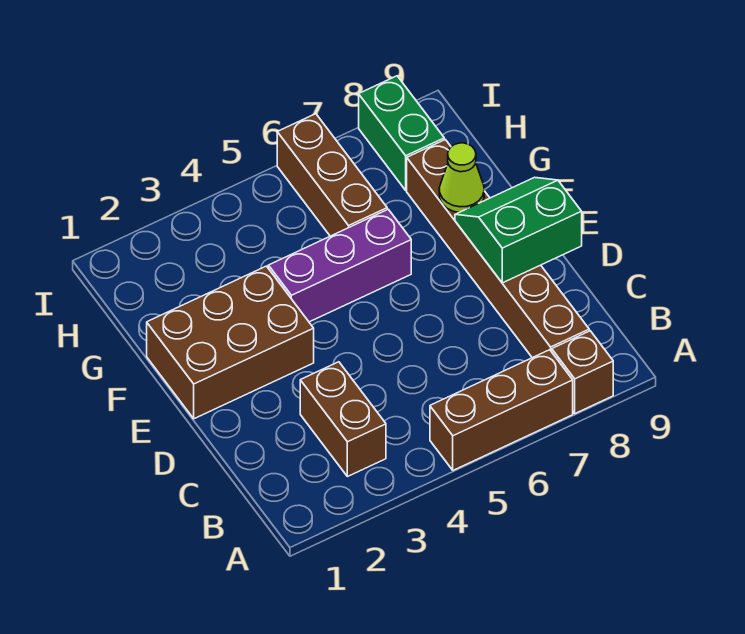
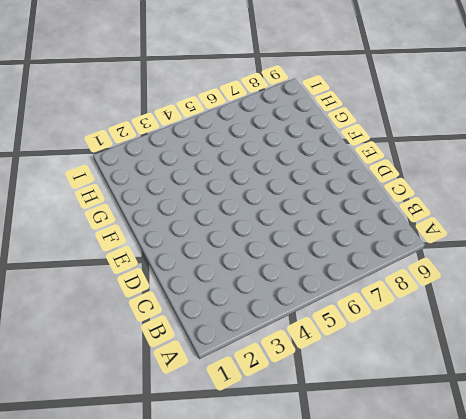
none -> brown brick A5:A7 level 1
none -> brown brick A8 level 1

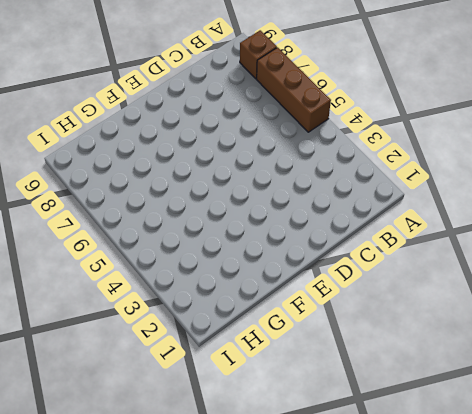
none -> brown brick B3:C3 level 1
none -> brown brick B8:G8 level 1

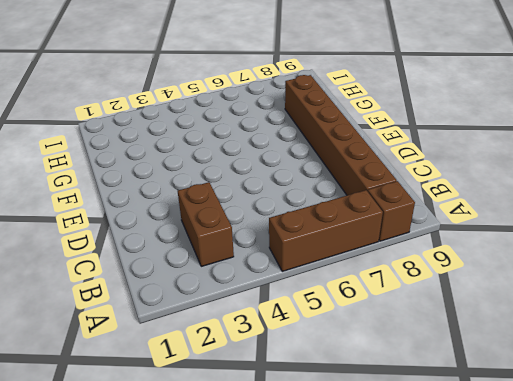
none -> brown brick E1:F3 level 1
none -> purple brick F4:F6 level 1

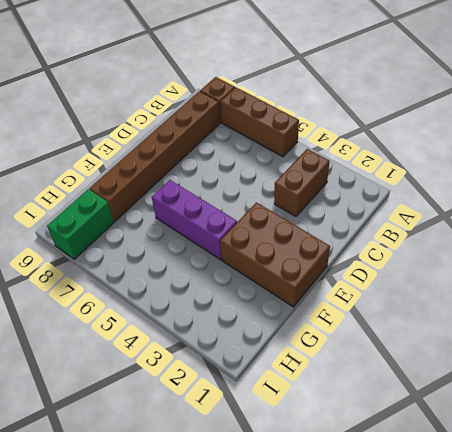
none -> brown brick G6:I6 level 1
none -> green slope D8:E9 level 2 top D

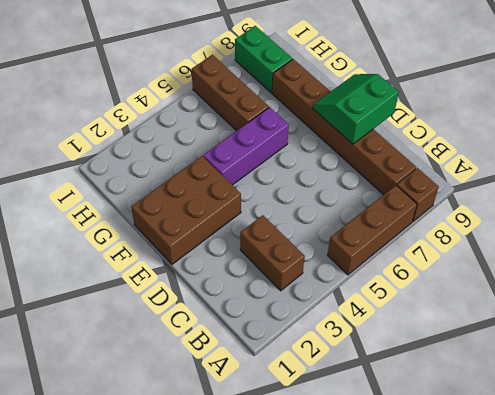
none -> lime cone F8 level 2

